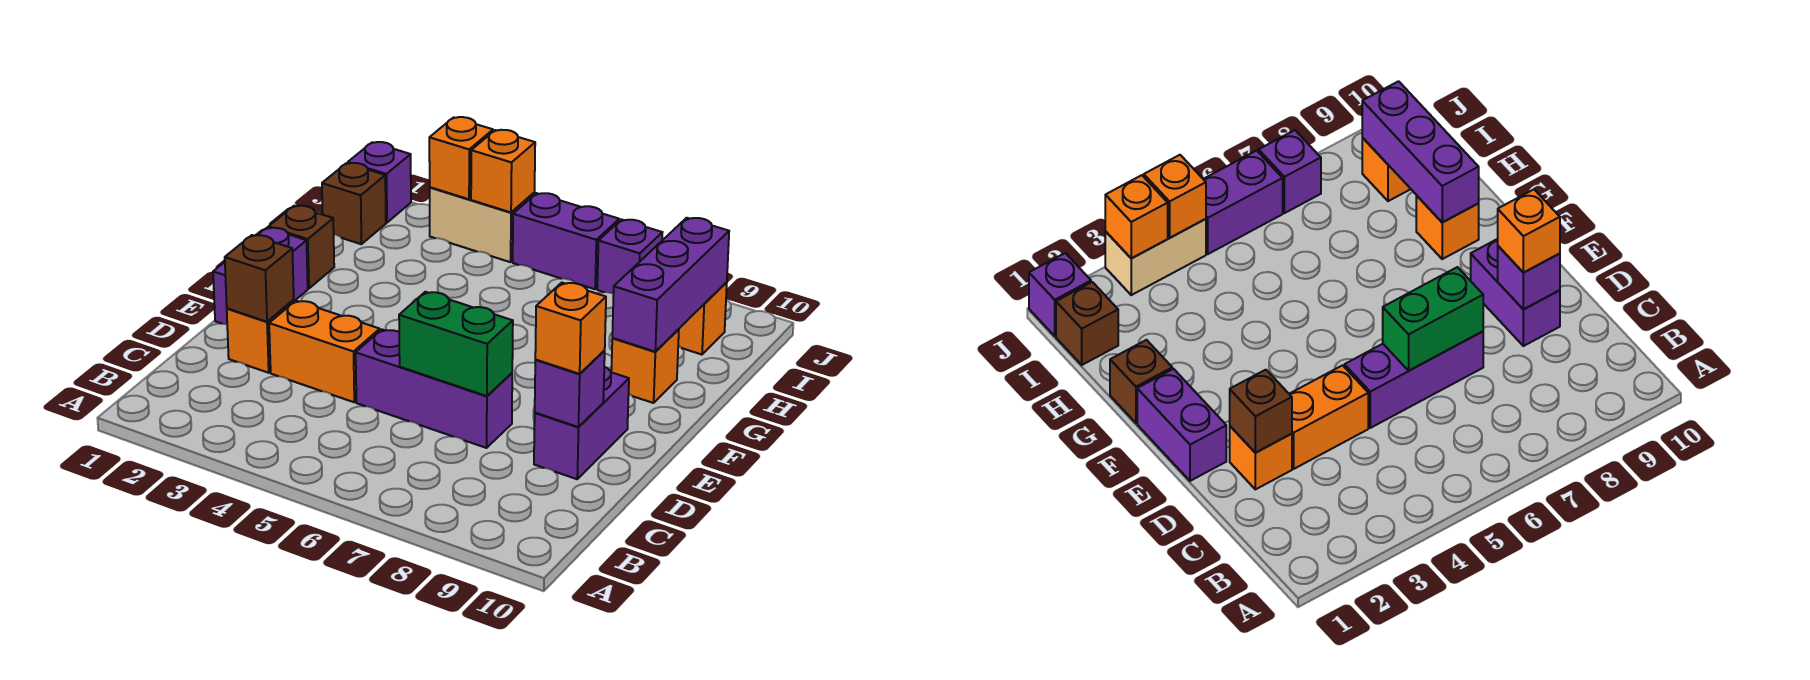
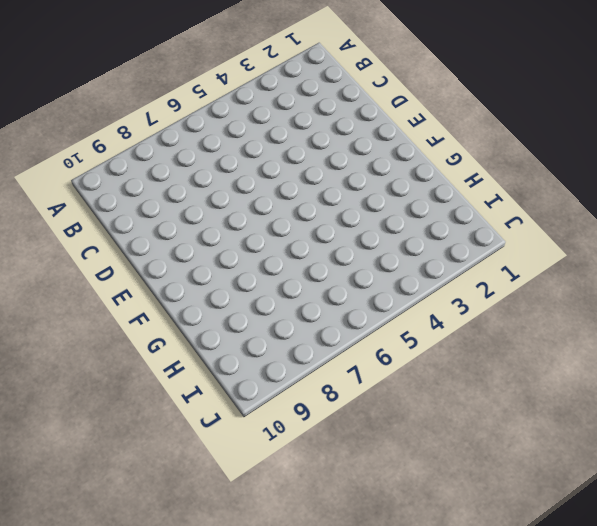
none -> orange brick D2 level 1
none -> orange brick D3:D4 level 1
none -> purple brick D5:D7 level 1

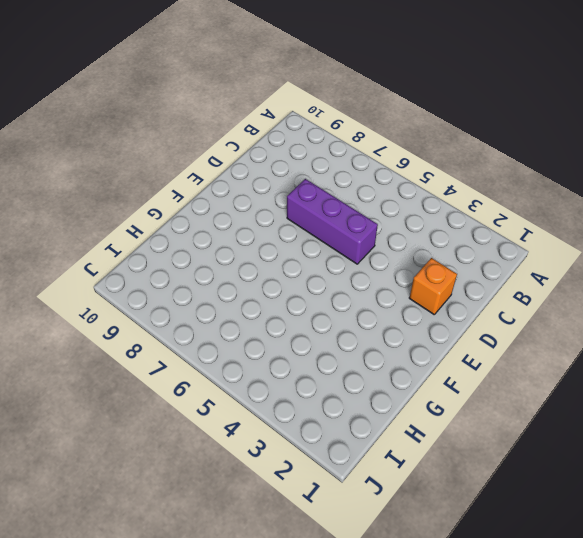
none -> orange brick D3:D4 level 1
none -> purple brick D9:E9 level 1
none -> purple brick E1:F1 level 1

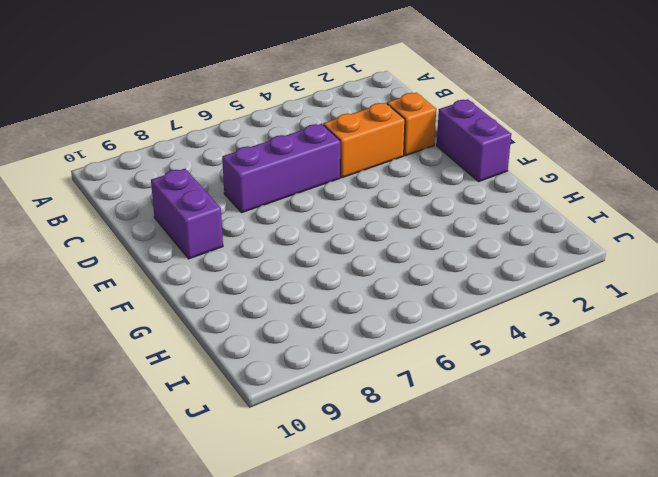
none -> brown brick G1 level 1
none -> orange brick G9 level 1
none -> brown brick I1 level 1

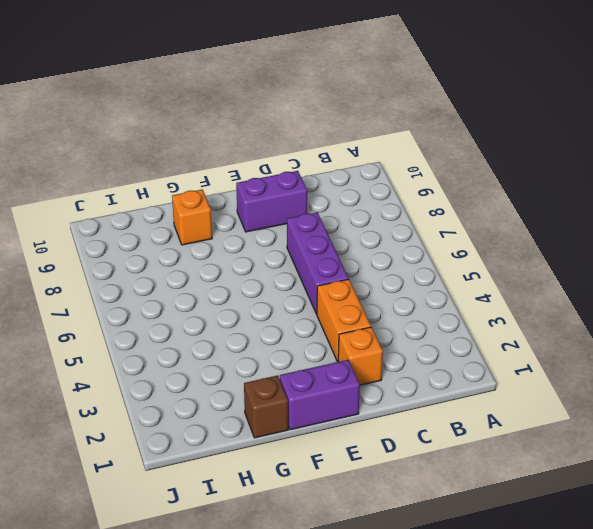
none -> brown brick I1 level 1
none -> orange brick I9 level 1
none -> purple brick J1 level 1

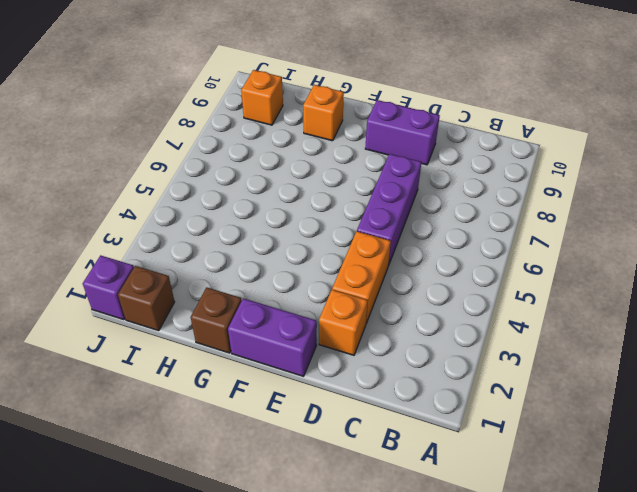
none -> tan brick J3:J4 level 1
none -> purple brick J5:J6 level 1
none -> purple brick J7 level 1

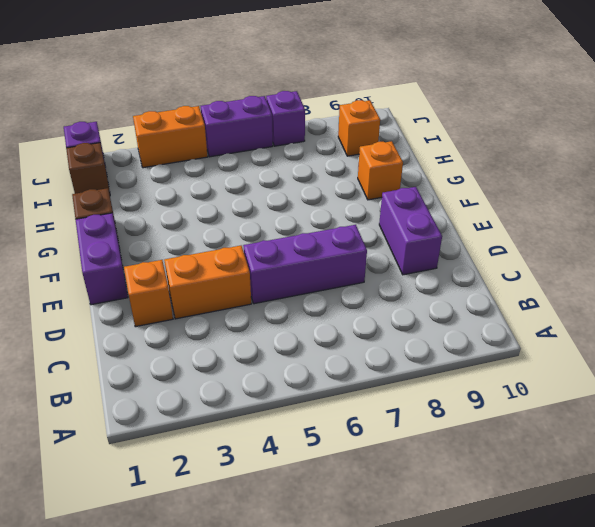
orange brick J3:J4 level 1 -> tan brick J3:J4 level 1
none -> brown brick D2 level 2
none -> green brick D6:D7 level 2
none -> purple brick D9 level 2

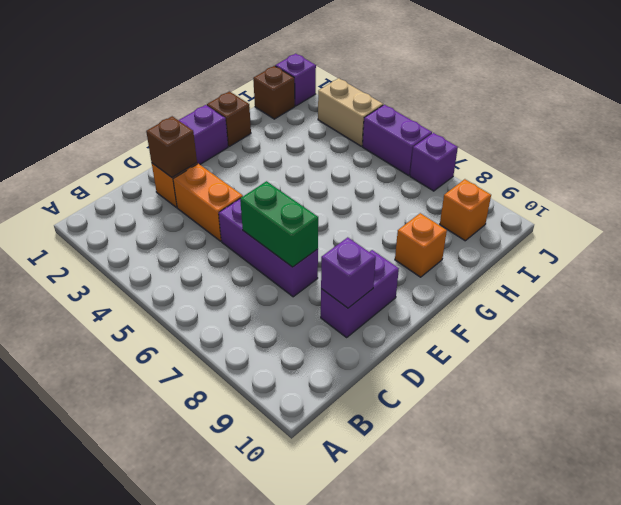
none -> purple brick G9:I9 level 2
none -> orange brick J3 level 2
none -> orange brick J4 level 2

